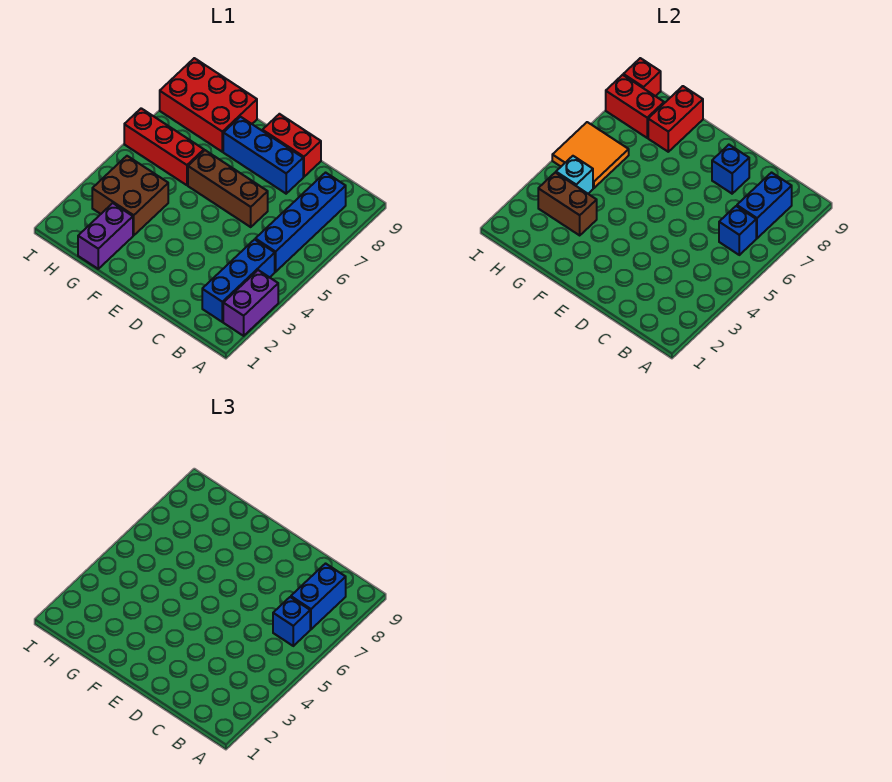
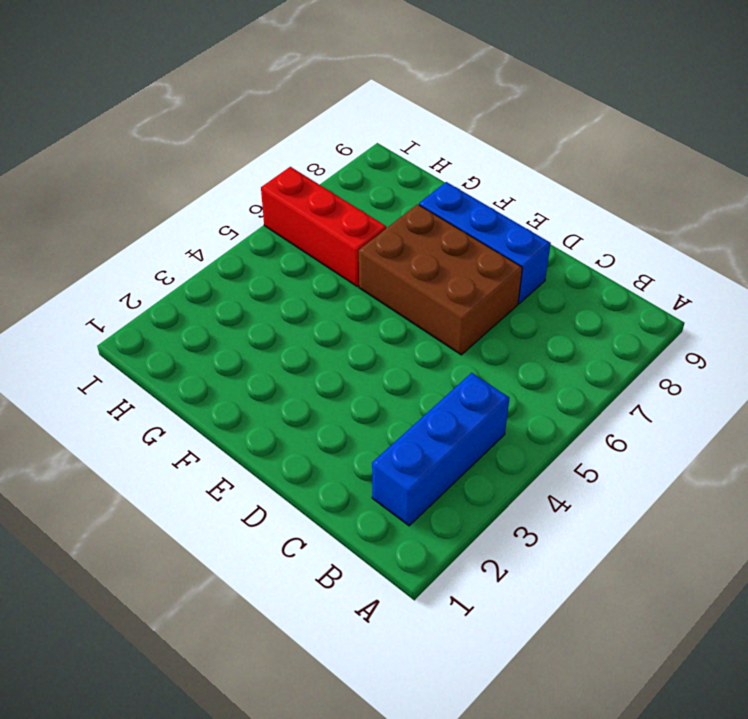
brown brick D6:F7 level 1 -> brown brick D6:F6 level 1
none -> purple brick A2:A3 level 1
none -> blue brick B5:B8 level 1
none -> red brick D9:E9 level 1

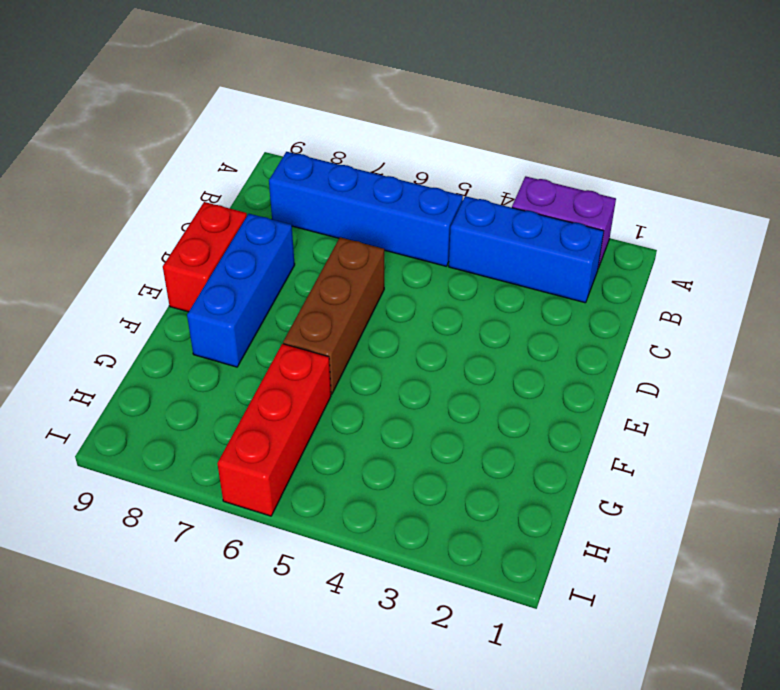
none -> purple brick G1:G2 level 1
none -> brown brick G3:H4 level 1
none -> red brick G8:I9 level 1

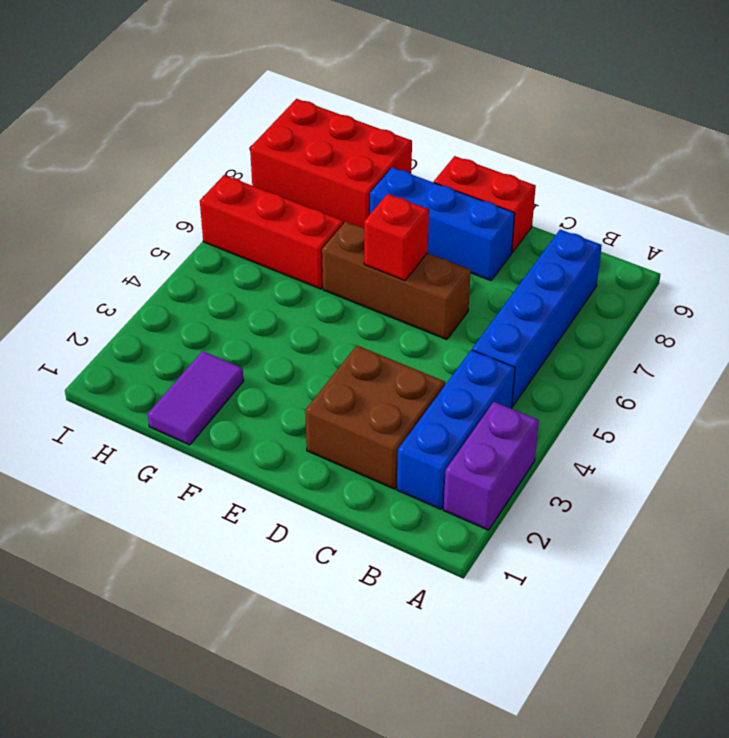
brown brick C2:D3 level 1 -> brown brick G3:H4 level 1
red brick E6 level 2 -> red brick I9 level 2
purple tile G1:G2 level 1 -> purple brick G1:G2 level 1
none -> blue brick B6 level 2
none -> blue brick B7:B8 level 2
none -> blue brick D8 level 2

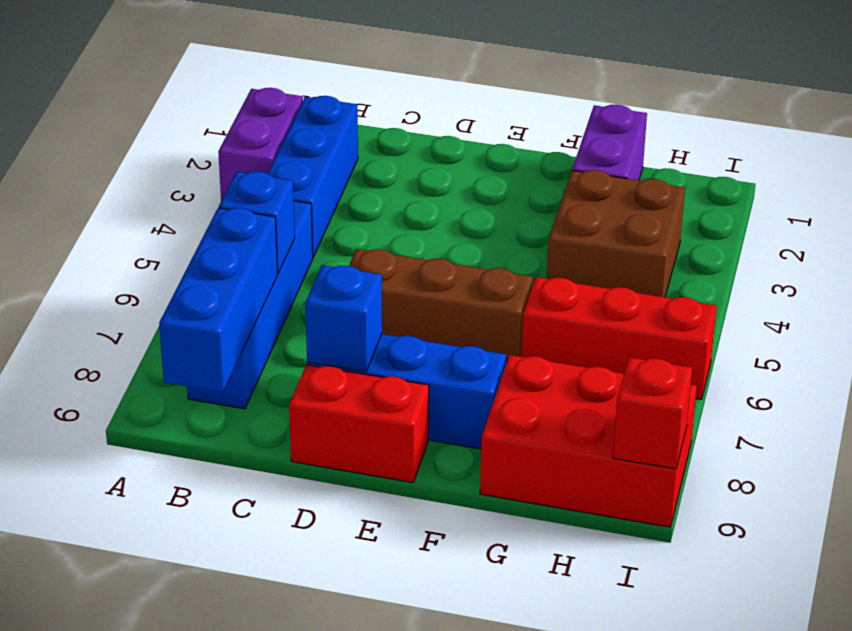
blue brick B7:B9 level 2 -> blue brick B7:B8 level 2
none -> brown brick G3:H3 level 2
none -> red brick G8:G9 level 2
none -> cyan brick H4 level 2

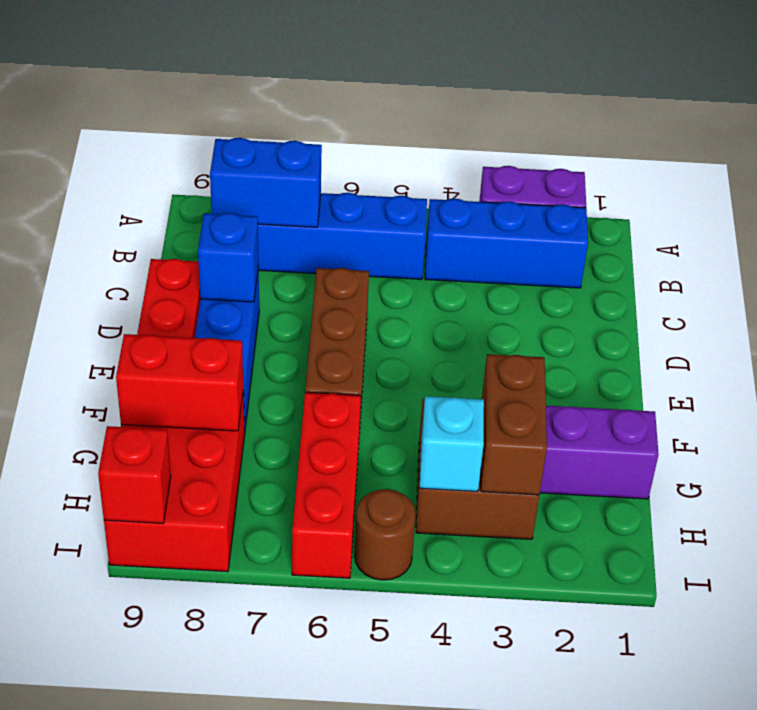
brown round brick I5 level 1 -> none
none -> blue brick B6 level 2
none -> orange tile H5:I6 level 2
none -> red brick H8:I8 level 2

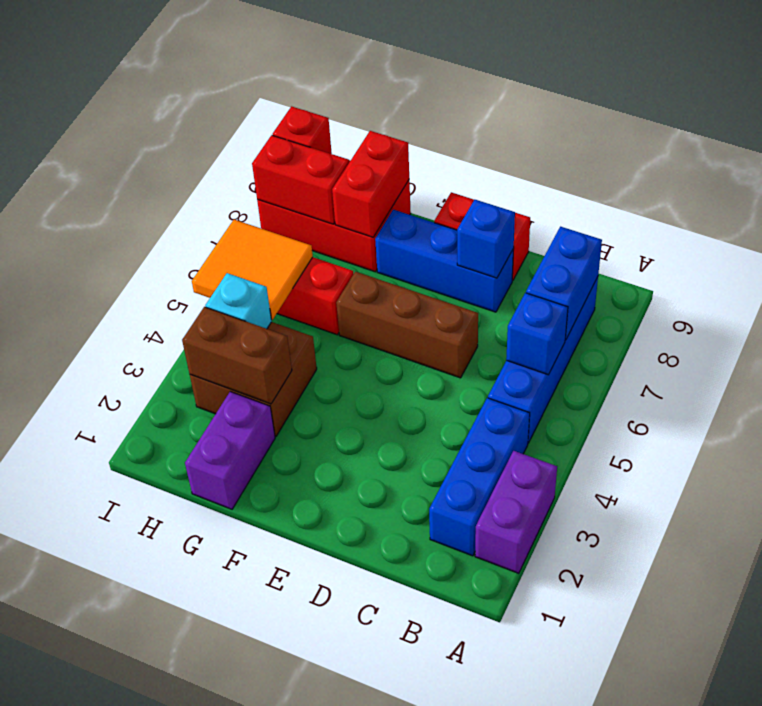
none -> blue brick B6 level 3
none -> blue brick B7:B8 level 3

